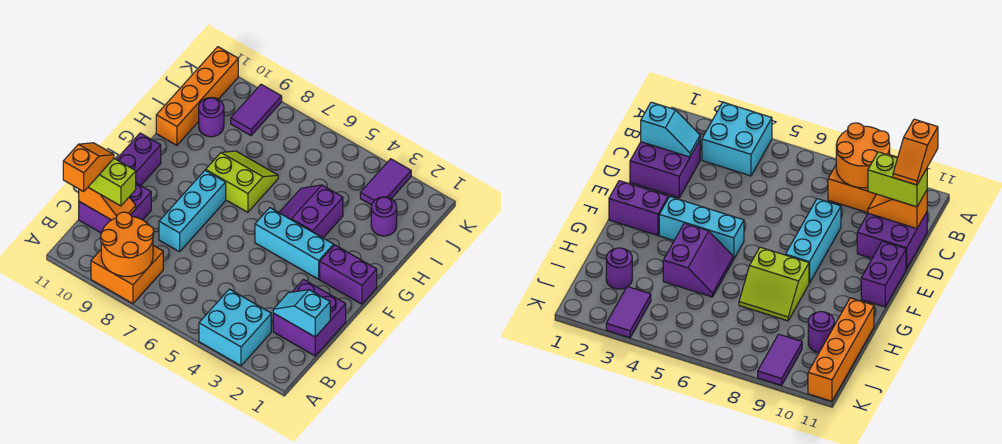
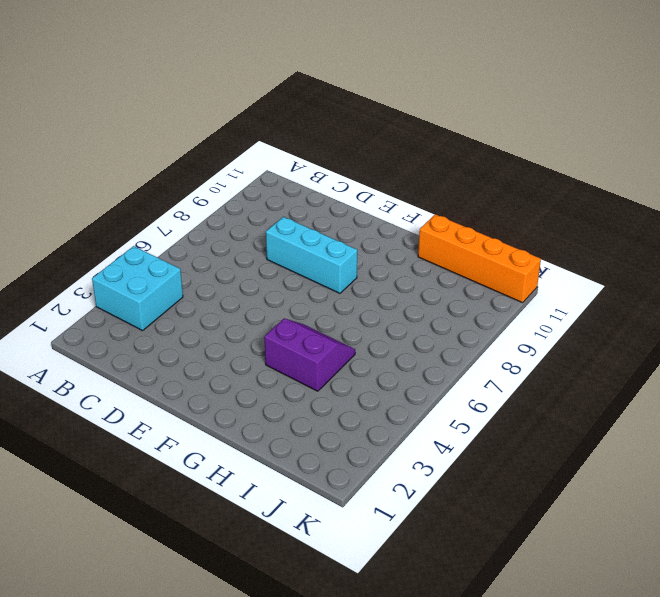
none -> orange brick A8:B9 level 1
none -> purple brick C1:D2 level 1
none -> purple brick C10:D11 level 1

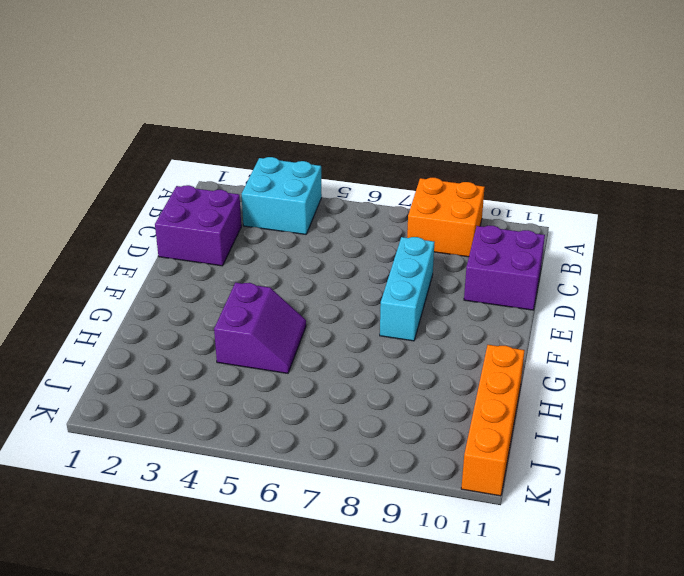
none -> purple brick E11:F11 level 1
none -> purple brick F1:F2 level 1
none -> cyan brick F3:F5 level 1

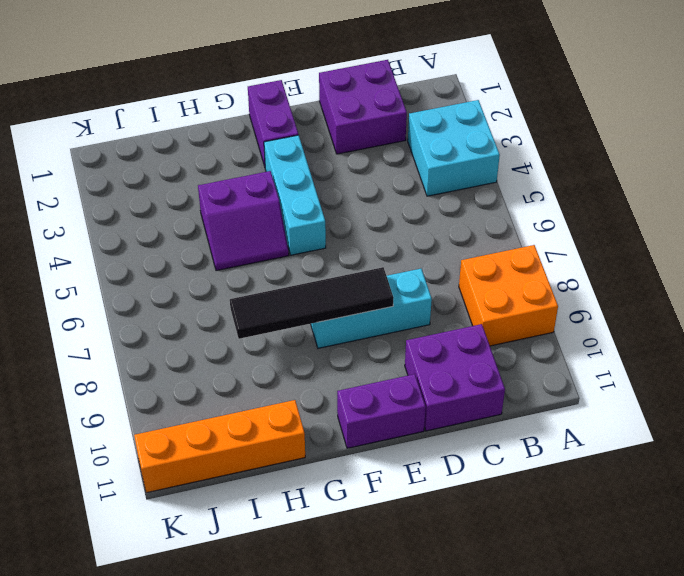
black tile E8:H8 level 2 -> none
none -> lime slope G7:H8 level 1 top G
none -> purple round brick I2 level 1
none -> purple round brick I10 level 1

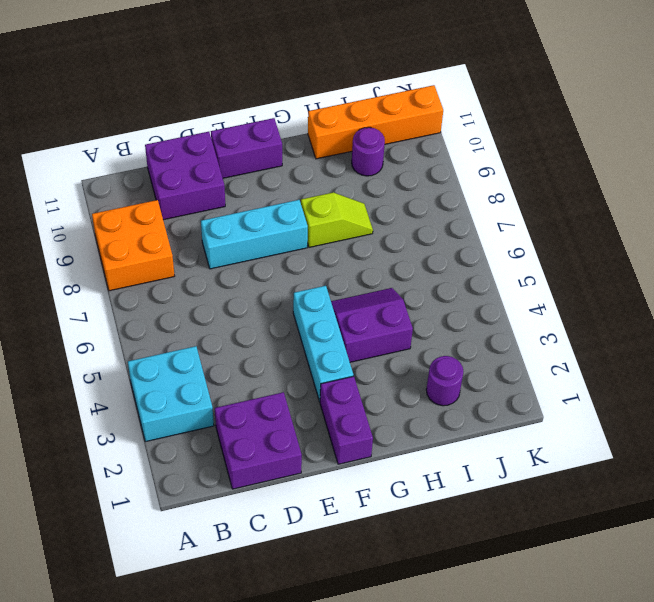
lime slope G8:H8 level 1 top G -> lime slope G7:H8 level 1 top G
none -> purple tile J3:K3 level 1
none -> purple tile J9:K9 level 1
none -> orange round brick A8:B9 level 2

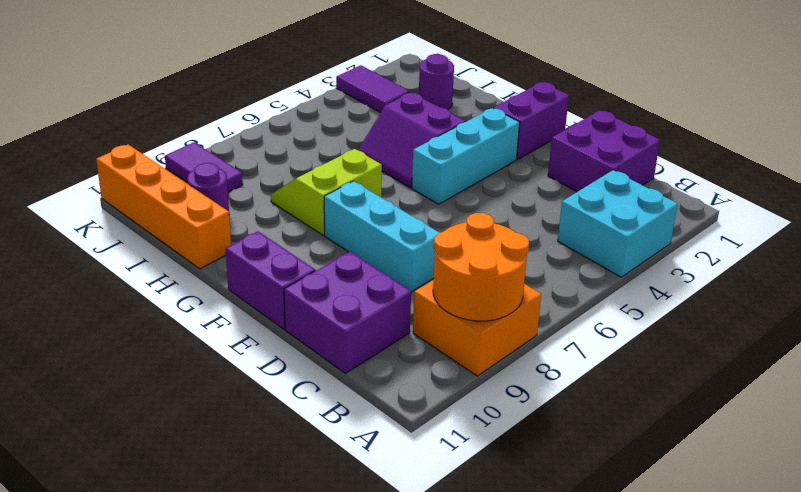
none -> cyan slope C1:C2 level 2 top 1
none -> orange slope C10:C11 level 2 top 11
none -> lime brick C10:C11 level 3

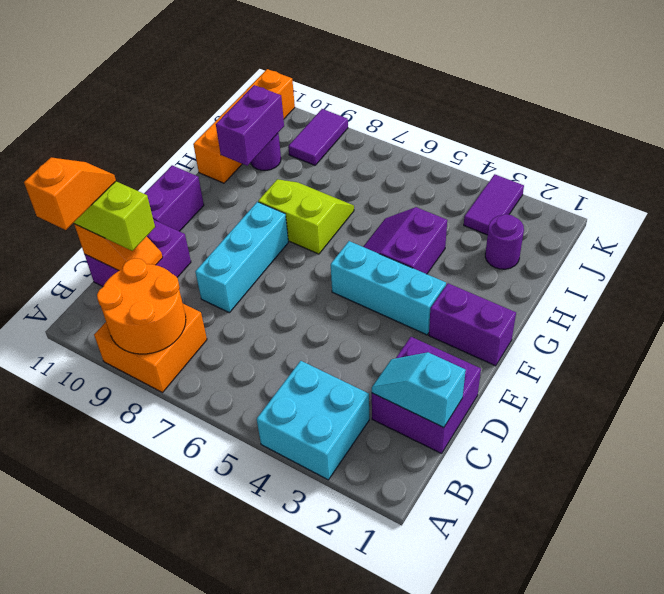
purple brick H10:I10 level 2 -> none

